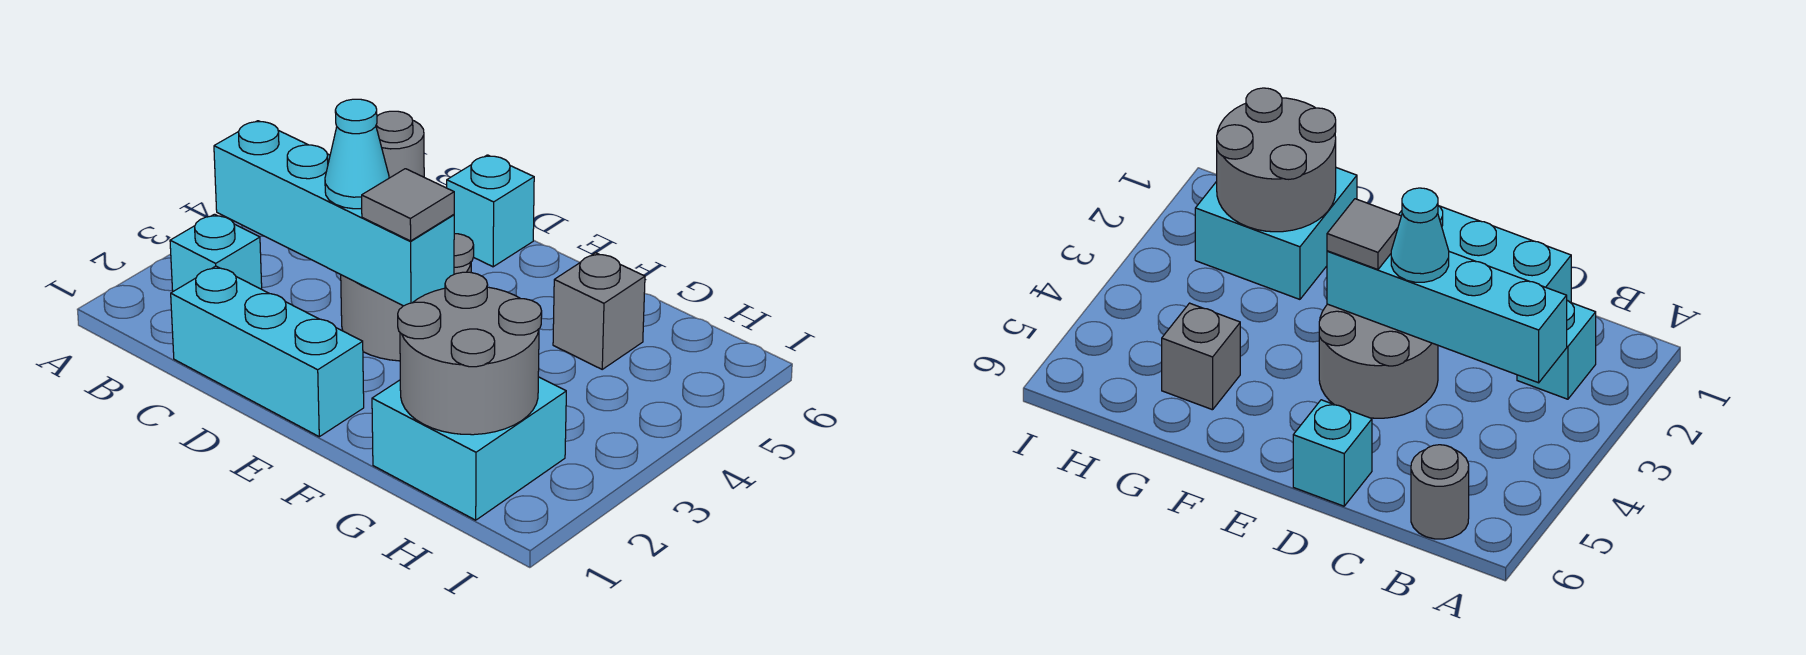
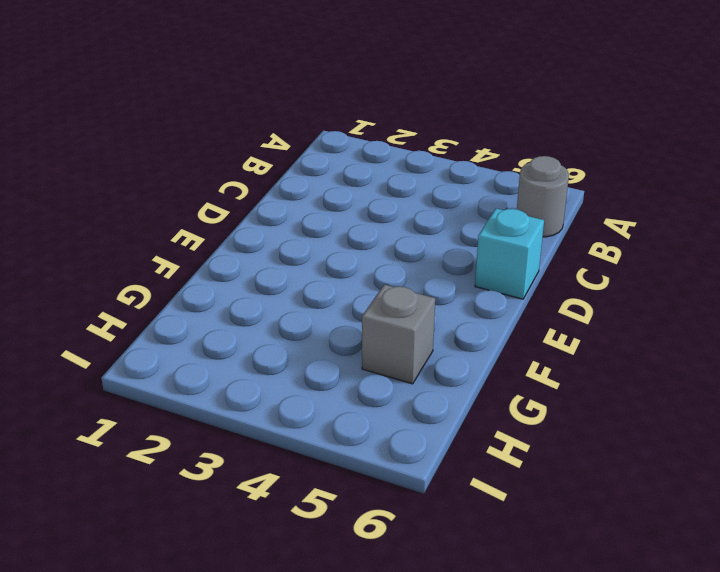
none -> cyan brick B2 level 1
none -> cyan brick C1:E1 level 1

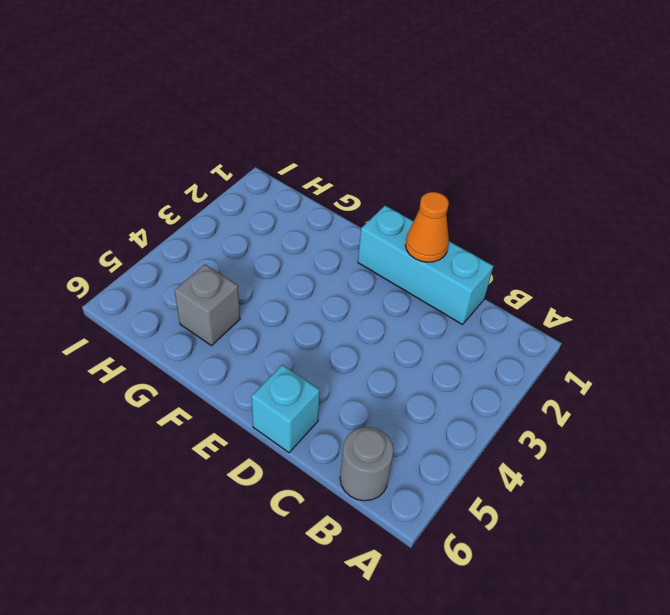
orange cone D1 level 2 -> none
none -> cyan brick B2 level 1
none -> grey round brick D3:E4 level 1

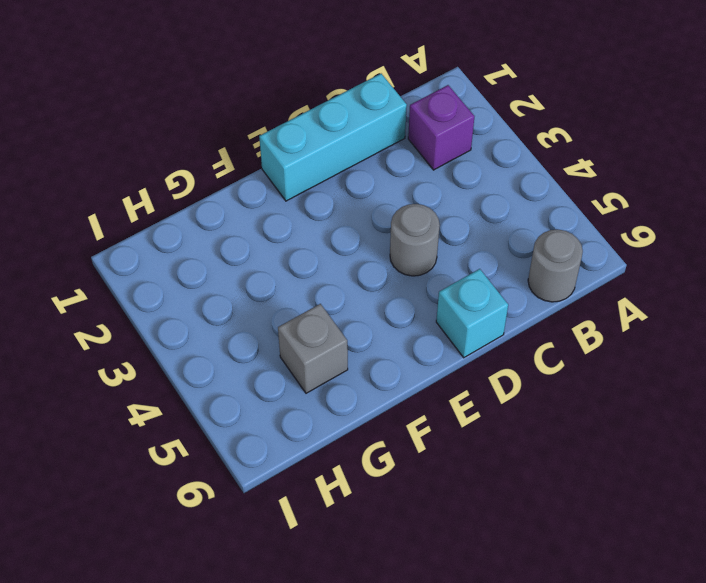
purple brick B2 level 1 -> cyan brick B2 level 1
grey round brick D4 level 1 -> grey round brick D3:E4 level 1
none -> cyan brick G1:H2 level 1
none -> cyan brick B3:E3 level 2

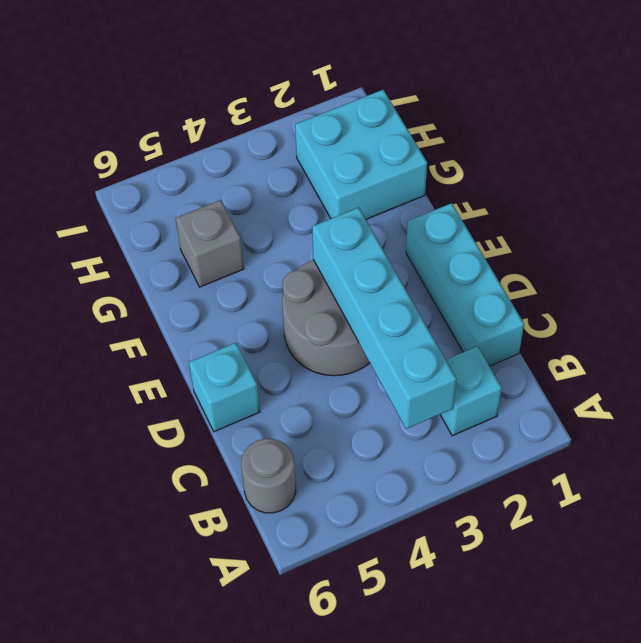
none -> grey round brick G1:H2 level 2
none -> cyan cone D3 level 3

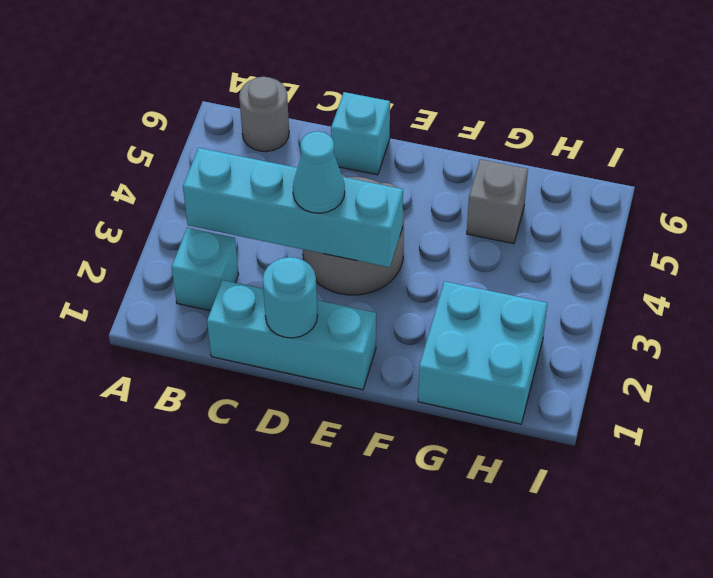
cyan round brick D1 level 2 -> none
none -> grey round brick G1:H2 level 2
none -> grey tile E3 level 3

